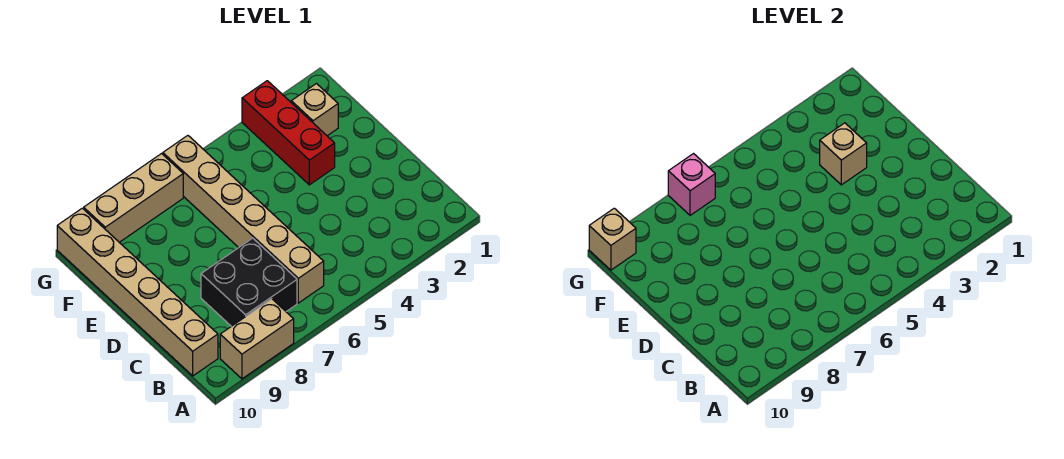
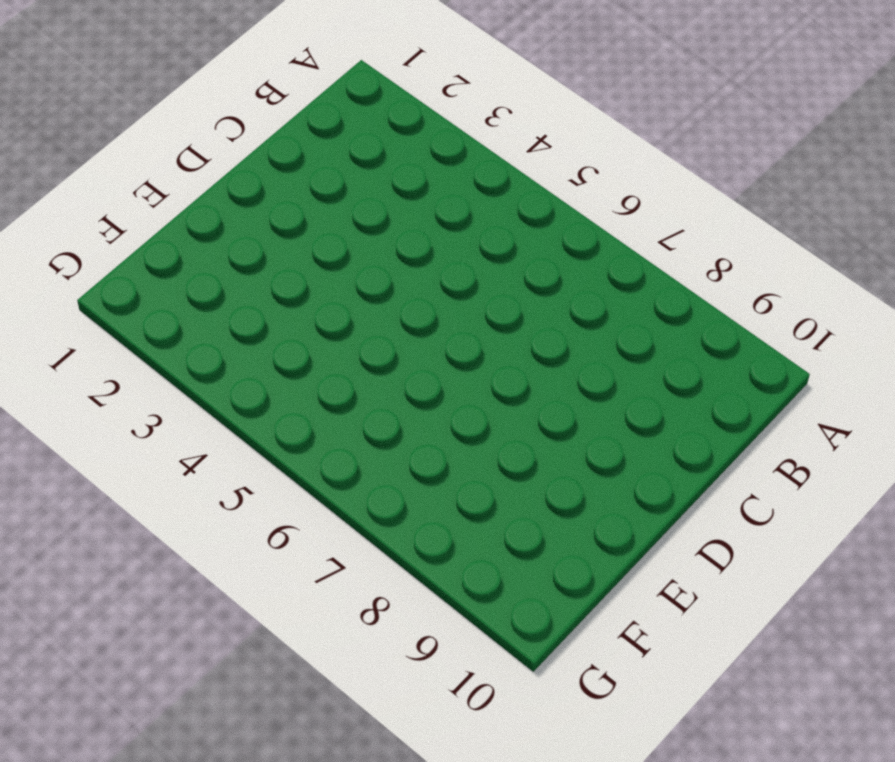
none -> tan brick A8:A9 level 1
none -> tan brick B6:G6 level 1

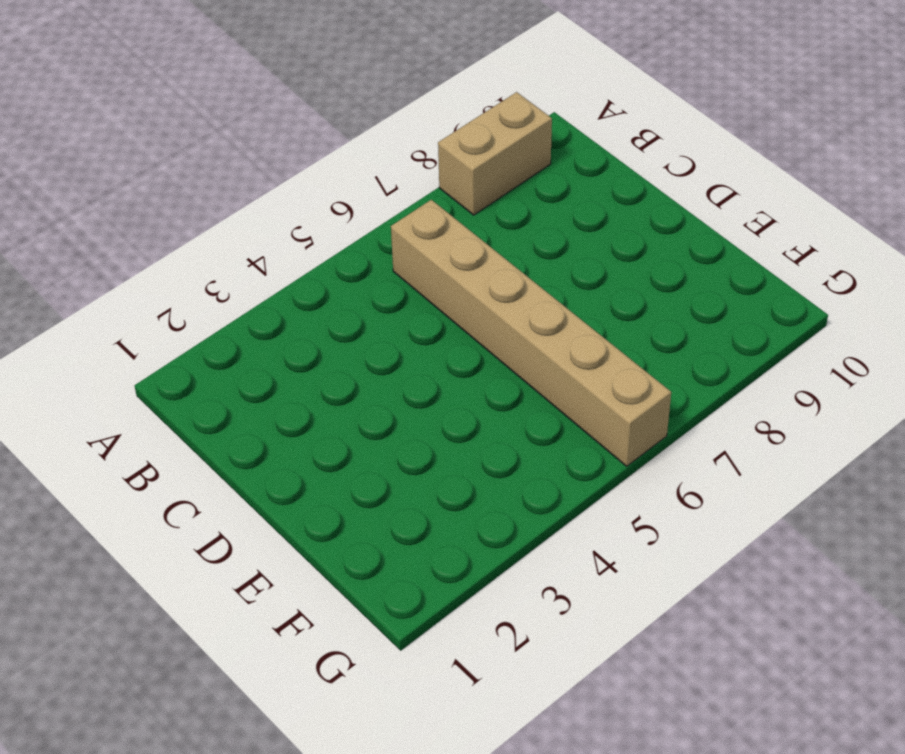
none -> black brick B7:C8 level 1
none -> tan brick B10:G10 level 1

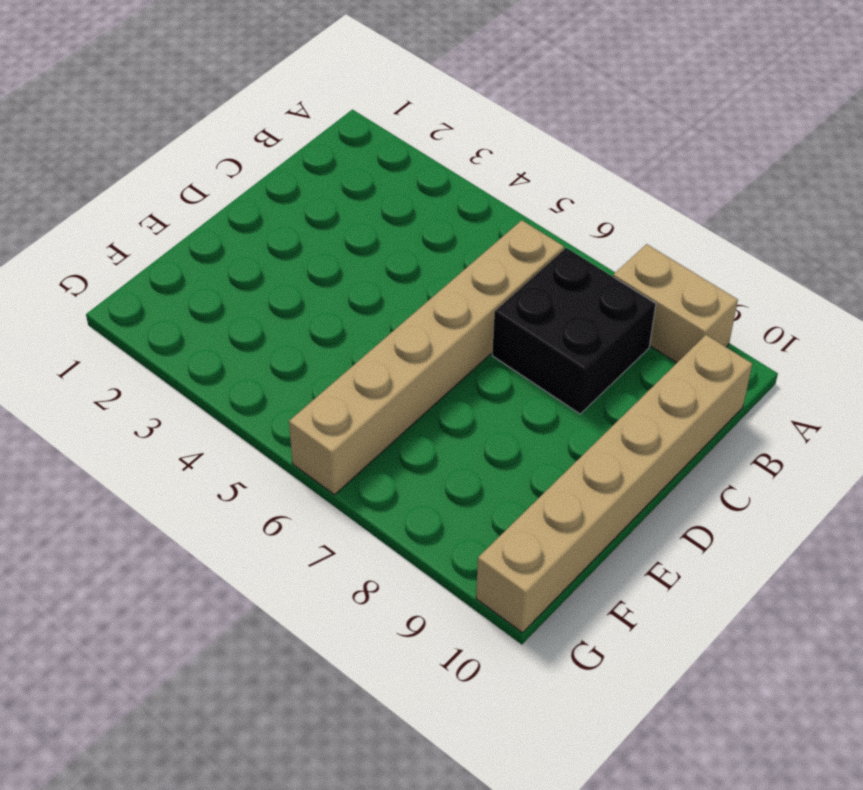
none -> red brick E3:G3 level 1
none -> tan brick F2 level 1

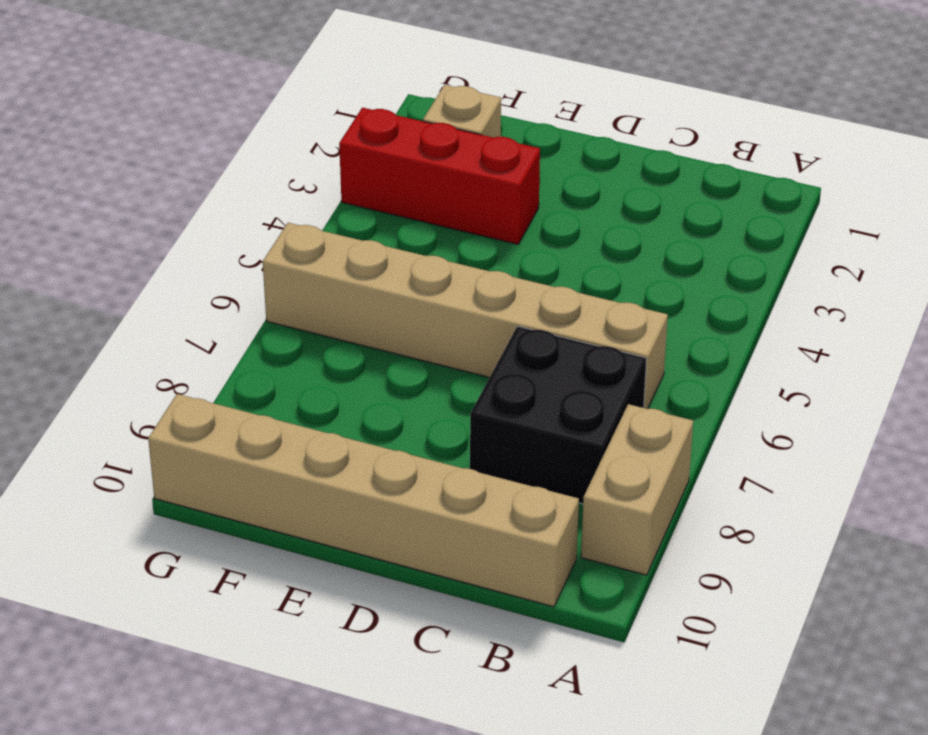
none -> tan brick G7:G9 level 1
none -> tan brick E3 level 2

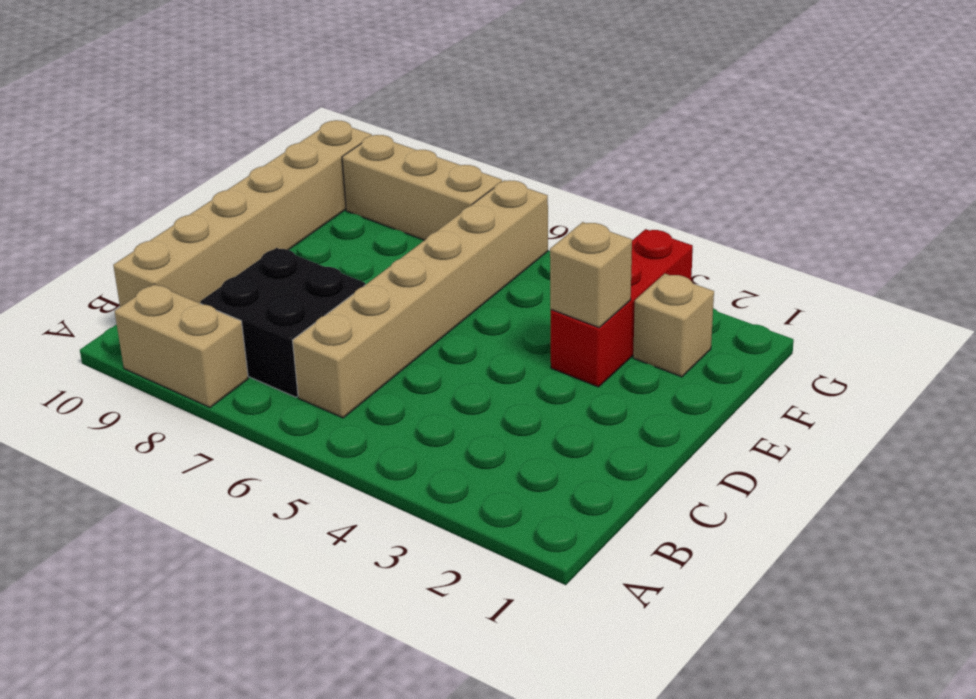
none -> pink brick G7 level 2
none -> tan brick G10 level 2

